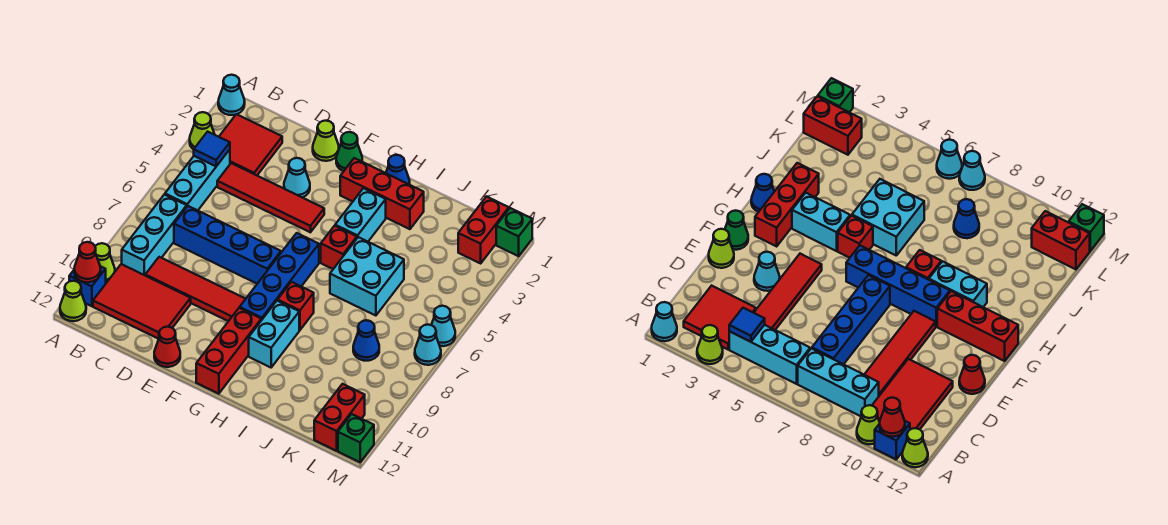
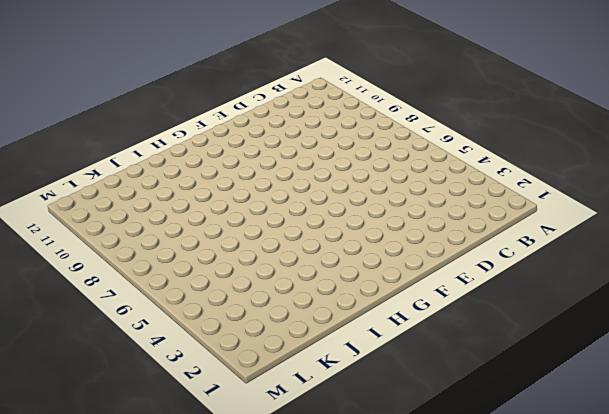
none -> cyan cone A1 level 1
none -> lime cone A3 level 1
none -> lime cone A10 level 1
none -> blue brick A11 level 1

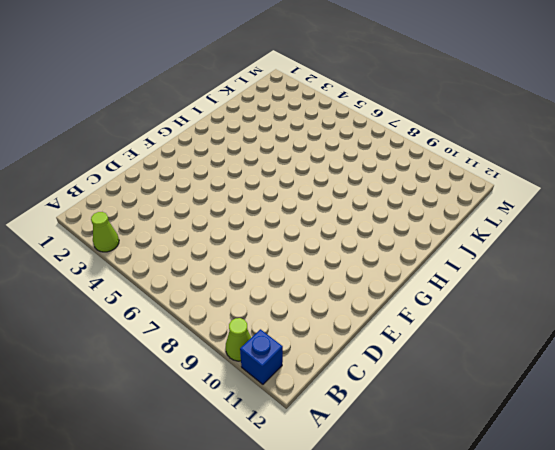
none -> cyan cone A1 level 1
none -> lime cone A12 level 1
none -> red tile B2:C3 level 1
none -> cyan brick B4:B6 level 1

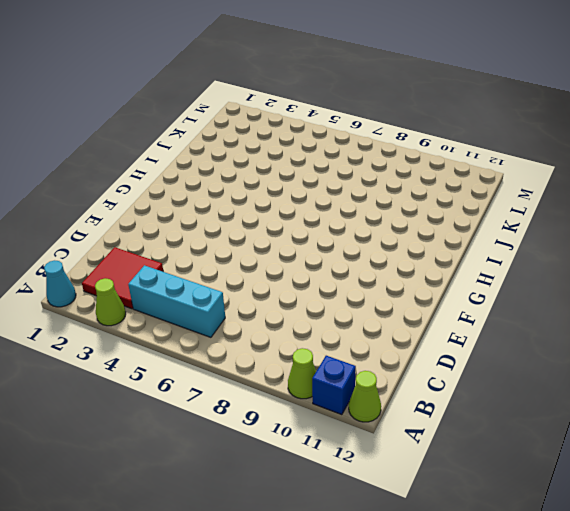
none -> cyan brick B7:B9 level 1
none -> red tile B10:D11 level 1
none -> red tile C4:F4 level 1
none -> blue brick C7:F7 level 1

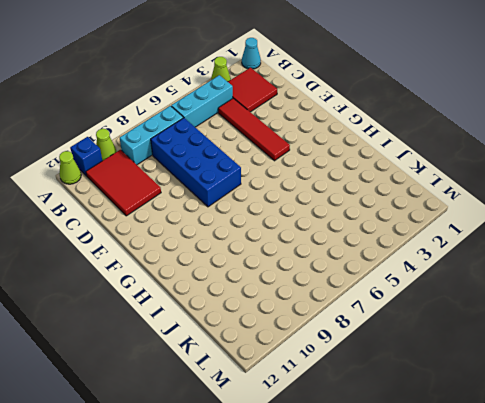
blue brick C7:F8 level 1 -> blue brick C7:F7 level 1
none -> red tile C9:F9 level 1
none -> lime cone E1 level 1
none -> cyan cone E3 level 1
none -> red cone E12 level 1

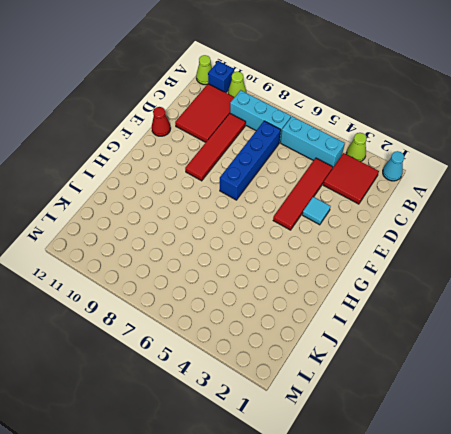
cyan tile E3 level 1 -> cyan cone E3 level 1
none -> lime cone E1 level 1
none -> green cone F1 level 1
none -> red brick G2:I2 level 1
none -> blue brick G6:G9 level 1

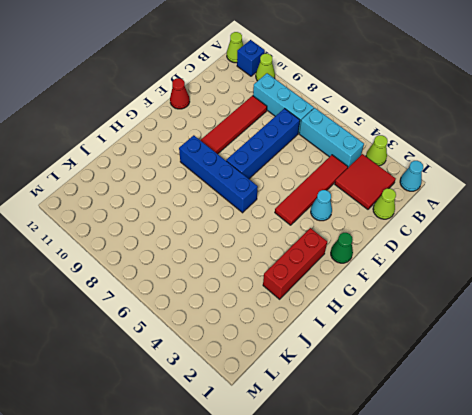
lime cone C1 level 1 -> lime cone E1 level 1
none -> red tile B10:D11 level 1
none -> red brick G10:G12 level 1
none -> blue cone H1 level 1
none -> cyan brick H3:H4 level 1

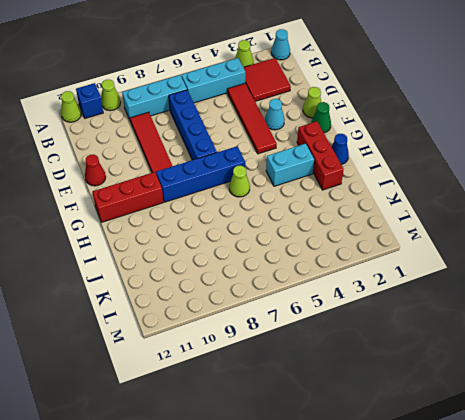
lime cone H6 level 1 -> none
none -> red tile B10:D11 level 1
none -> red brick H5 level 1
none -> red brick H8 level 1
none -> cyan brick H9:H10 level 1

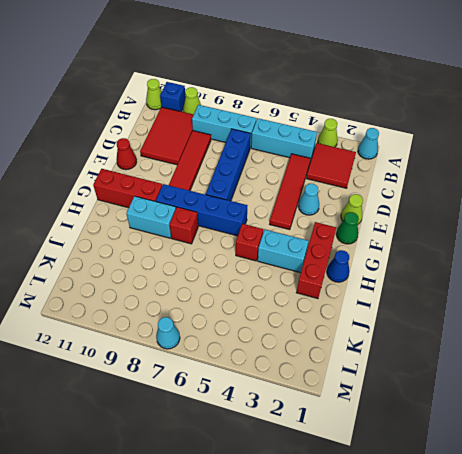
none -> cyan brick I5:J6 level 1
none -> blue cone K8 level 1
none -> red brick L1:L2 level 1
none -> red brick L11:L12 level 1

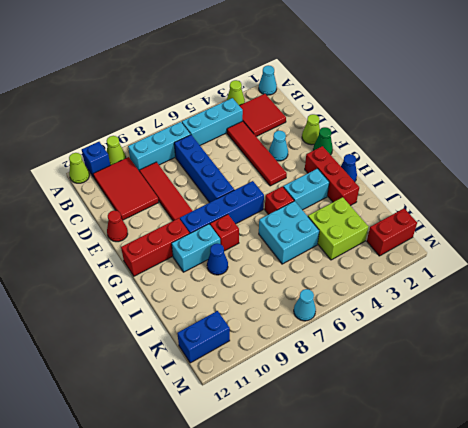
blue cone I9 level 1 -> blue cone K8 level 1
lime brick J3:K4 level 1 -> none
blue brick L11:L12 level 1 -> red brick L11:L12 level 1
none -> green brick M1 level 1
none -> cyan cone M6 level 1
none -> green brick M12 level 1
none -> red cone A11 level 2

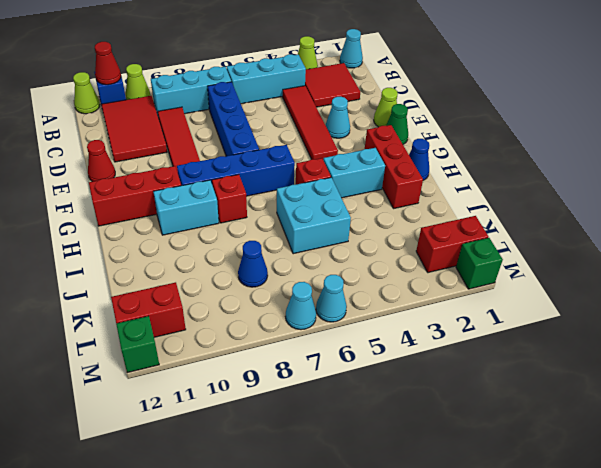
none -> blue tile B4 level 2

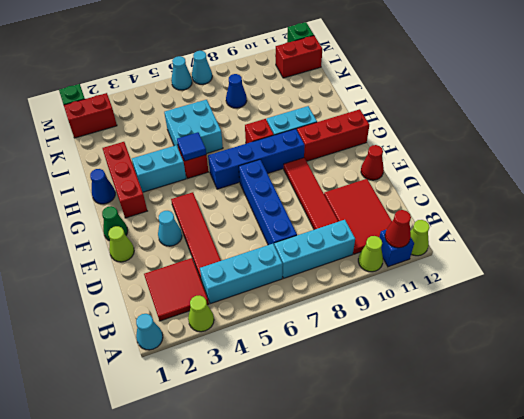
blue tile H5 level 2 -> blue tile B4 level 2

